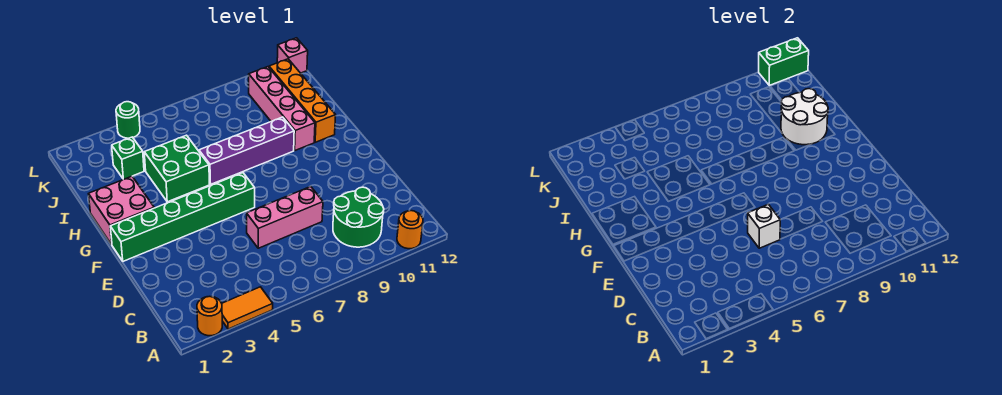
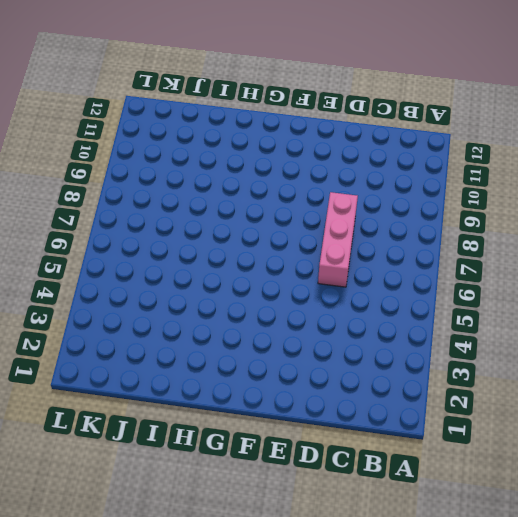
none -> orange round brick A2 level 1
none -> orange tile A3:A4 level 1
none -> orange round brick A11 level 1

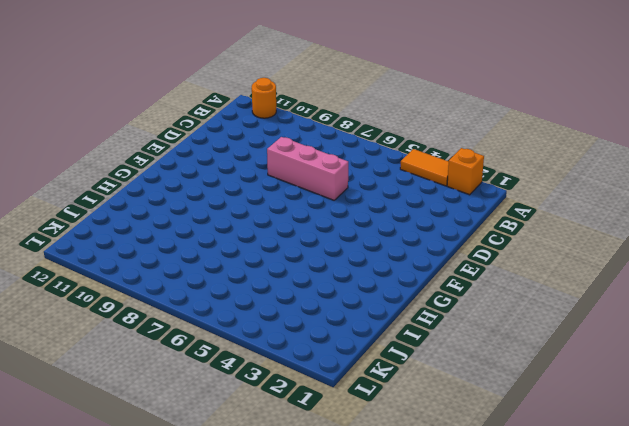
orange brick A2 level 1 -> orange round brick A2 level 1
none -> green round brick B9:C10 level 1
none -> green brick F1:F6 level 1
none -> pink brick G1:H2 level 1

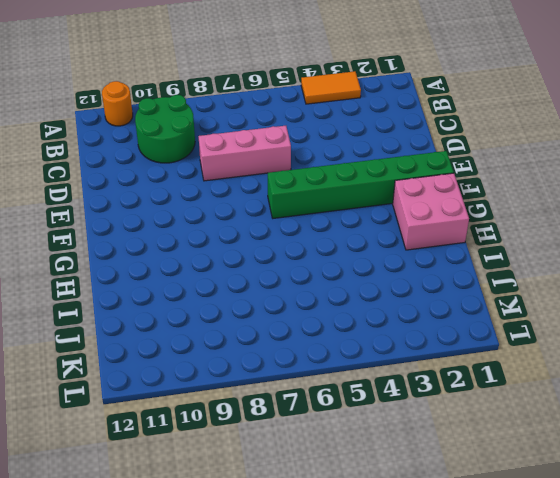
none -> orange round brick A2 level 1
none -> green brick H4:I5 level 1
none -> purple brick H6:H9 level 1

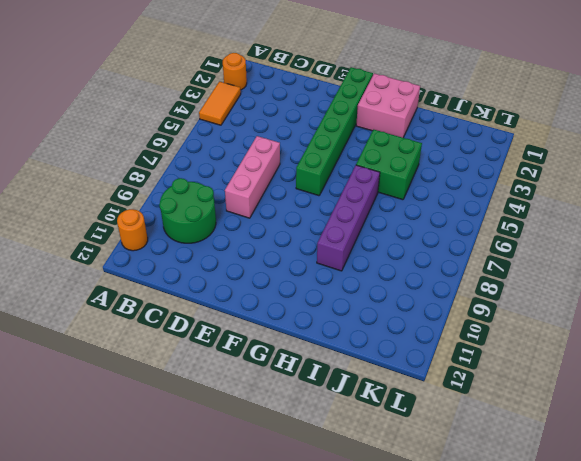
none -> pink brick H10:K10 level 1
none -> orange brick H11:K11 level 1
none -> green brick J3 level 1

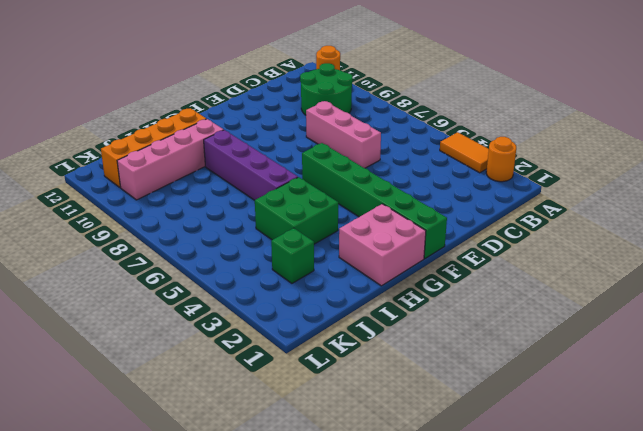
none -> green round brick L4 level 1
none -> pink brick L12 level 1
none -> white brick D6 level 2

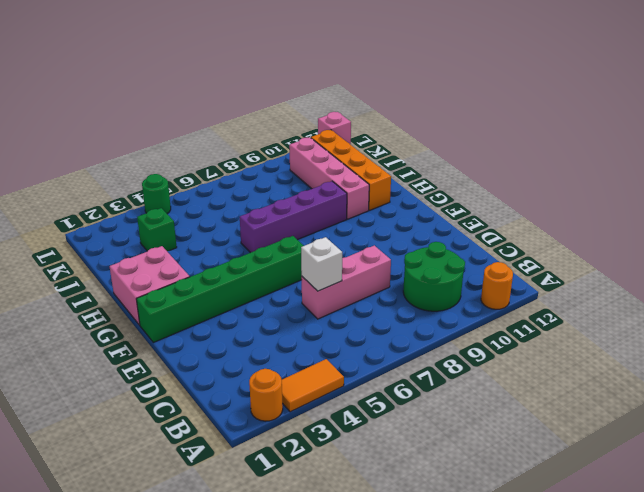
none -> green brick H4:I5 level 1
none -> white round brick H10:I11 level 2
none -> green brick L11:L12 level 2

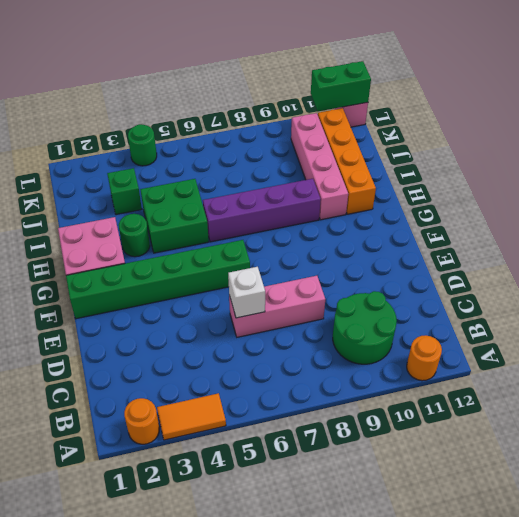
green round brick H3 level 1 -> none
none -> white round brick H10:I11 level 2

